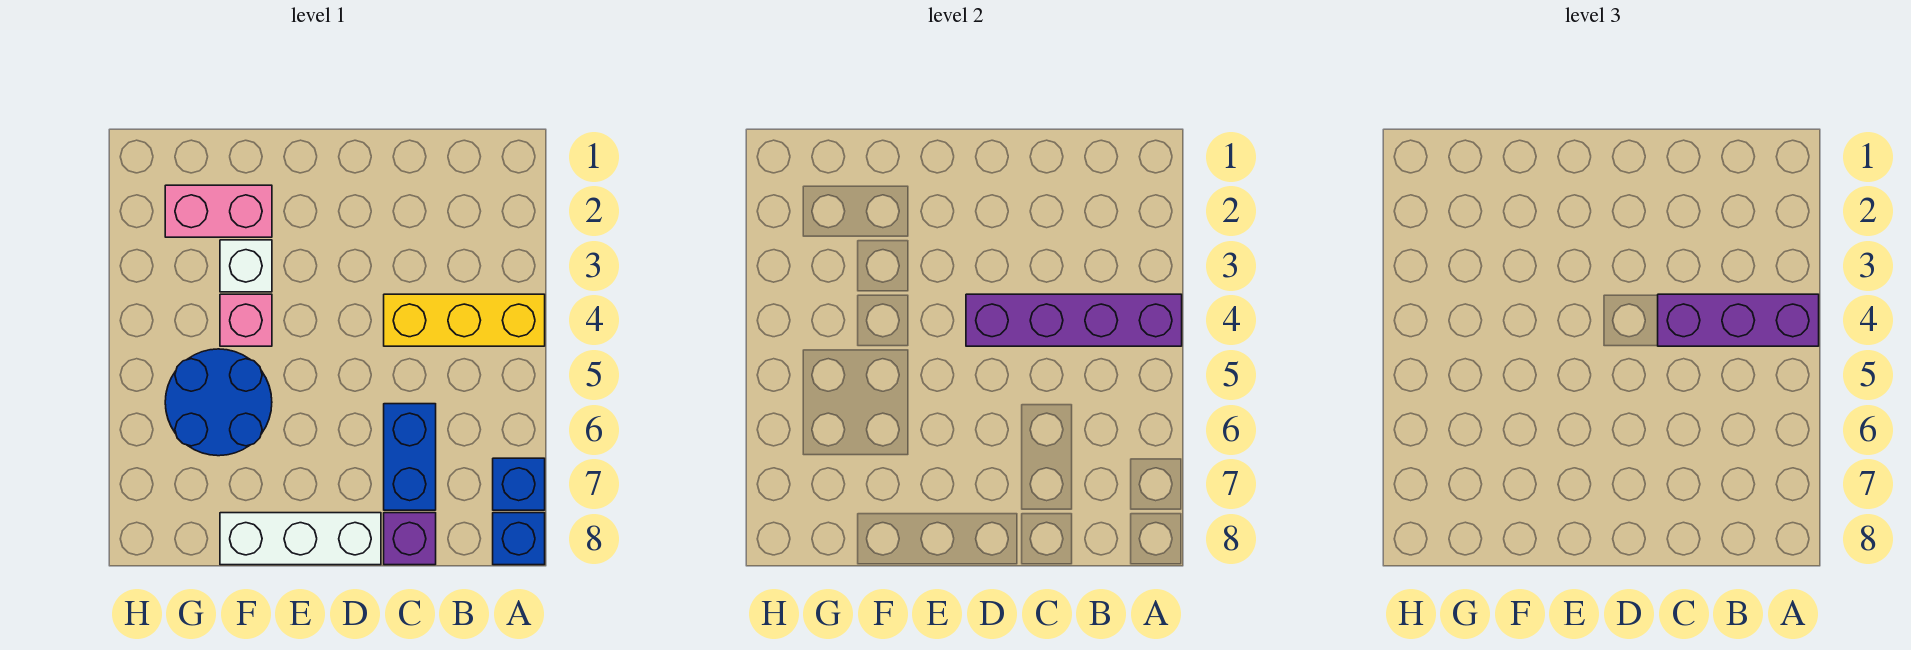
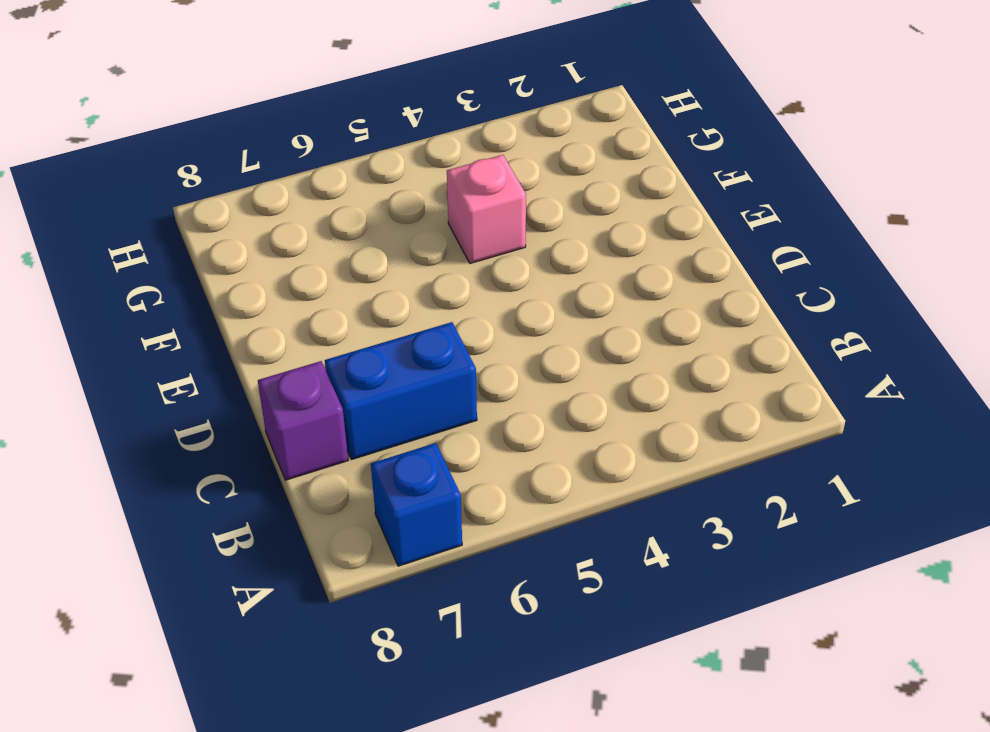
none -> yellow brick A4:C4 level 1
none -> blue brick A8 level 1
none -> white brick D8:F8 level 1

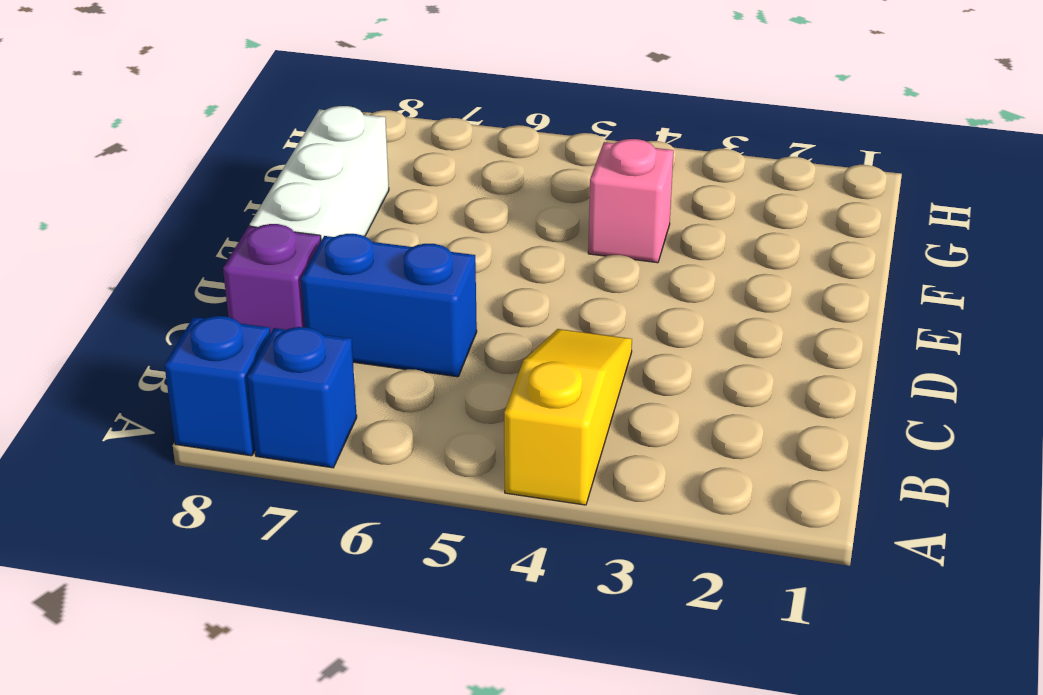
yellow slope A4:C4 level 1 top A -> yellow brick A4:C4 level 1
none -> pink brick F2:G2 level 1
none -> white brick F3 level 1
none -> blue round brick F5:G6 level 1

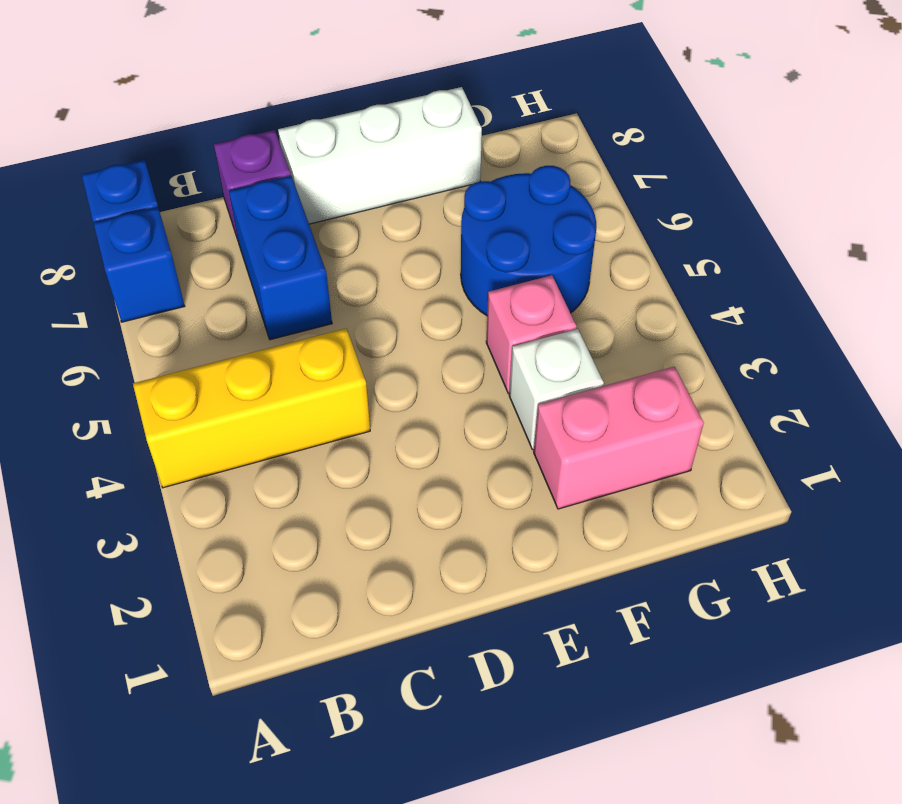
none -> purple brick A4:D4 level 2
none -> purple brick A4:C4 level 3

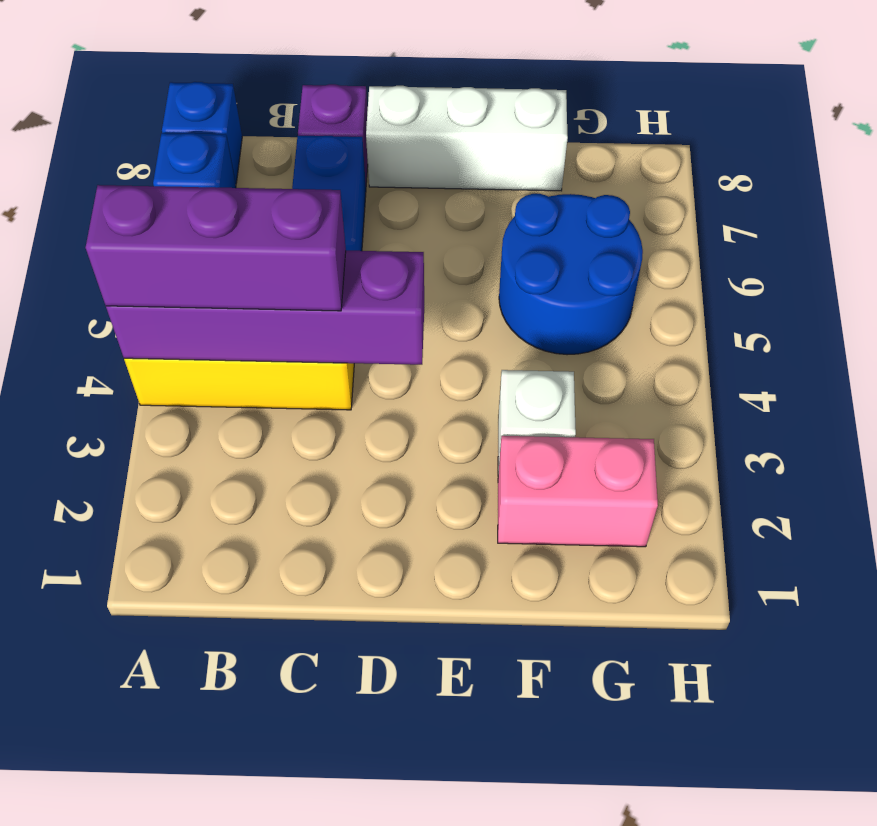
none -> pink brick F4 level 1

